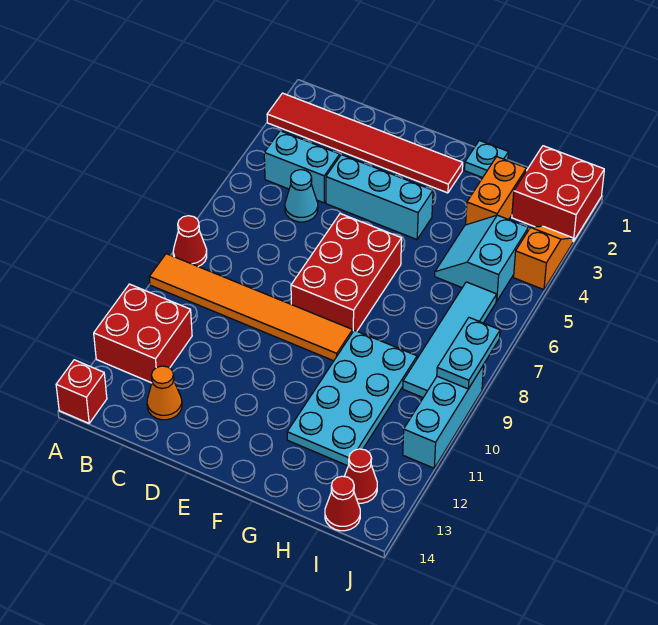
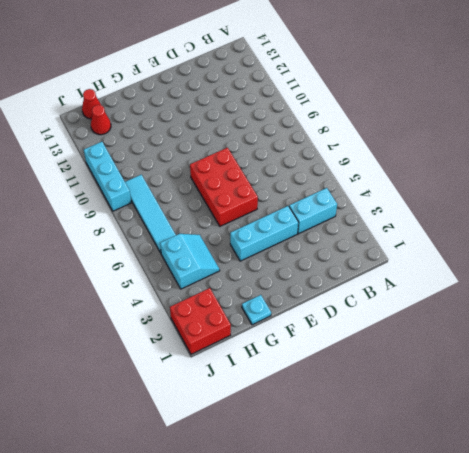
none -> red tile A2:F2 level 1
none -> red cone A8 level 1
none -> orange tile A9:F9 level 1

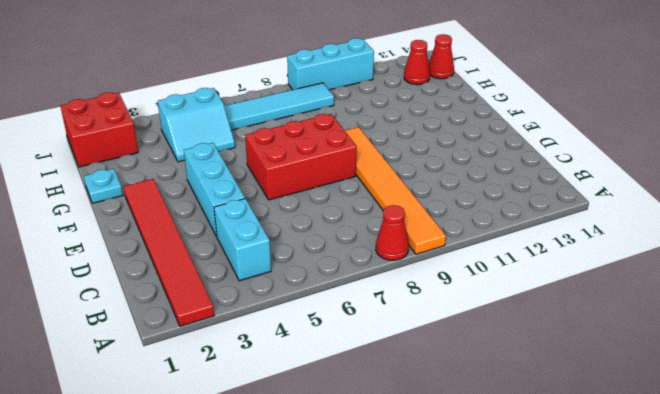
none -> red brick A11:B12 level 1
none -> red brick A14 level 1
none -> cyan cone C5 level 1

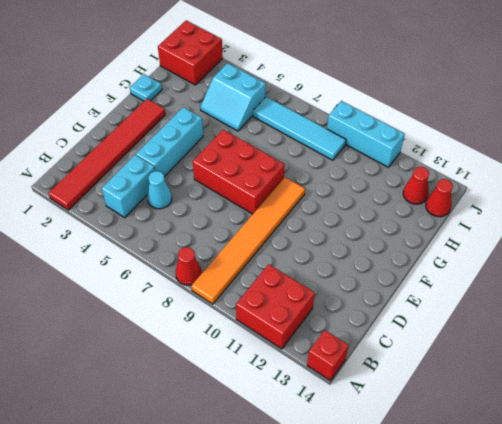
none -> orange cone C13 level 1
none -> cyan plate G9:H12 level 1
none -> orange brick H2:H3 level 1

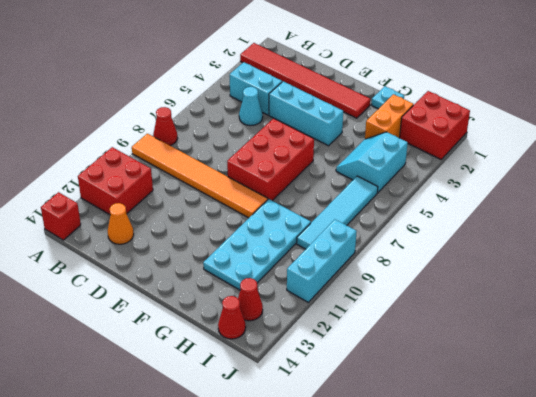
none -> orange slope J3:J4 level 1 top 4
none -> cyan plate J8:J9 level 2

